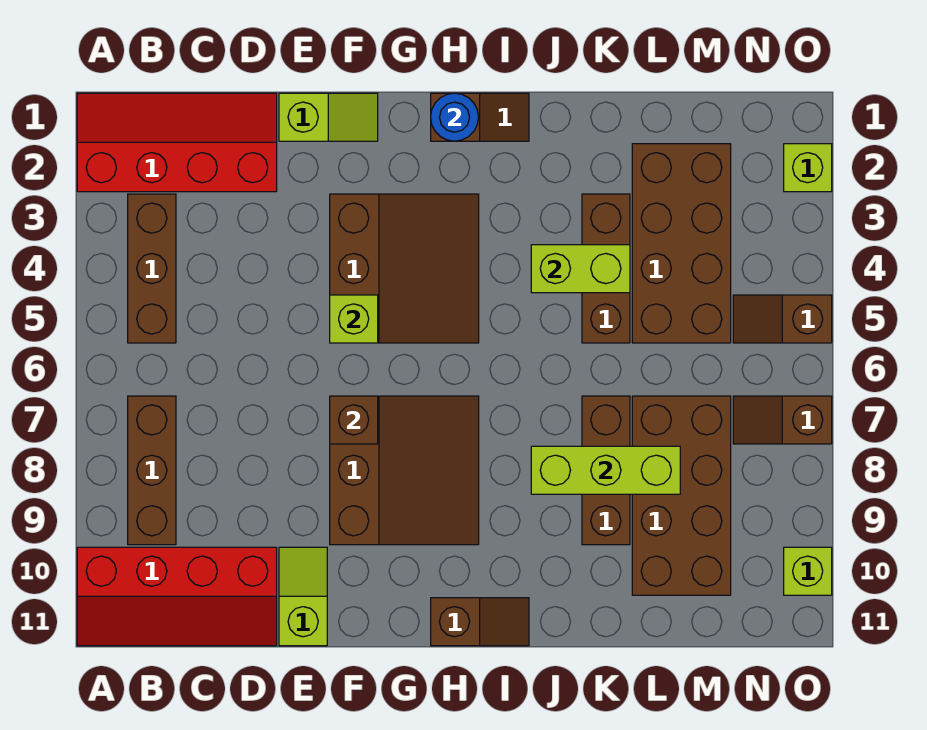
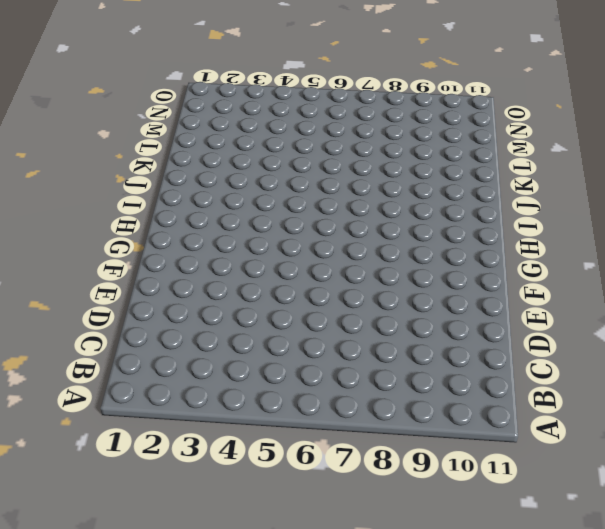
none -> red slope A1:D2 level 1 top 2
none -> red slope A10:D11 level 1 top 10
none -> brown brick B3:B5 level 1

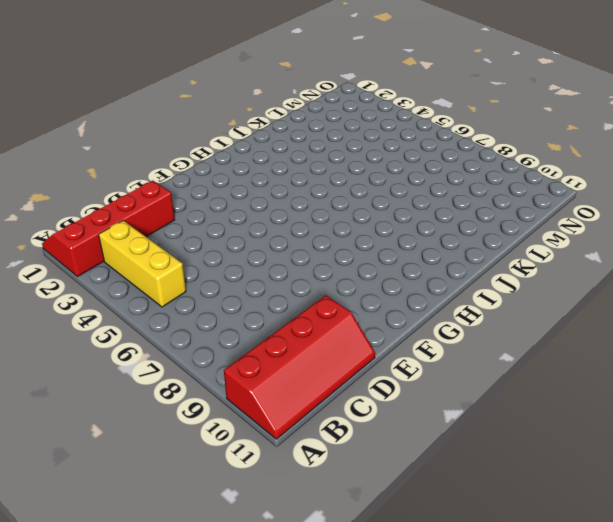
yellow brick B3:B5 level 1 -> brown brick B3:B5 level 1
none -> brown brick B7:B9 level 1
none -> lime slope E1:F1 level 1 top E
none -> lime slope E10:E11 level 1 top 11

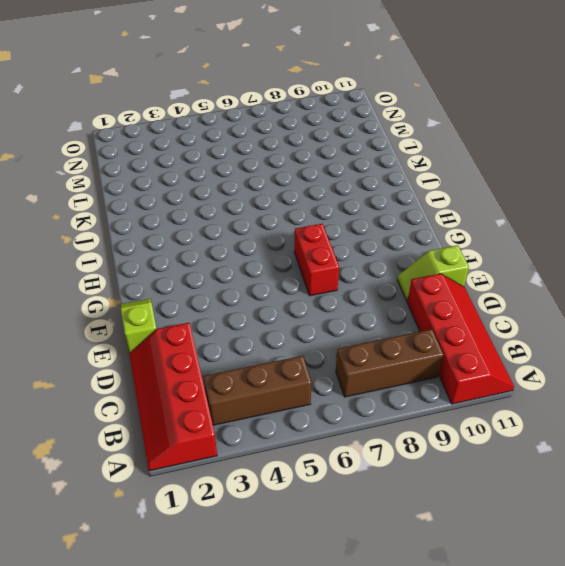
red brick F7:G7 level 1 -> brown slope F7:H9 level 1 top F
none -> brown slope F3:H5 level 1 top F
none -> brown slope H1:I1 level 1 top H
none -> brown slope H11:I11 level 1 top H

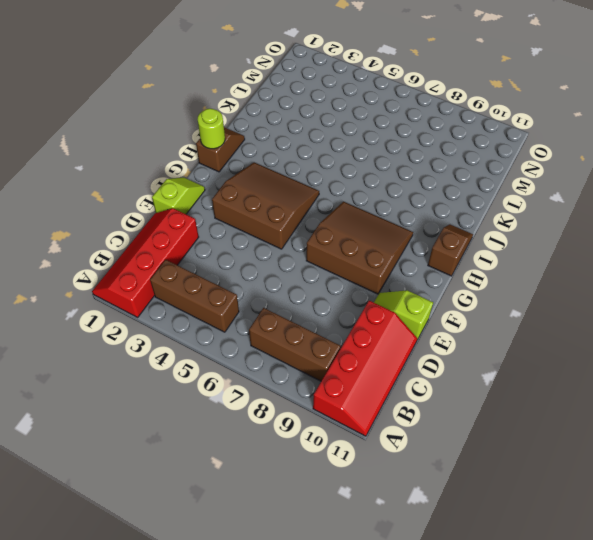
lime round brick H1 level 2 -> blue round brick H1 level 2
none -> brown brick K3:K5 level 1
none -> brown brick K7:K9 level 1
none -> brown brick L2:M5 level 1

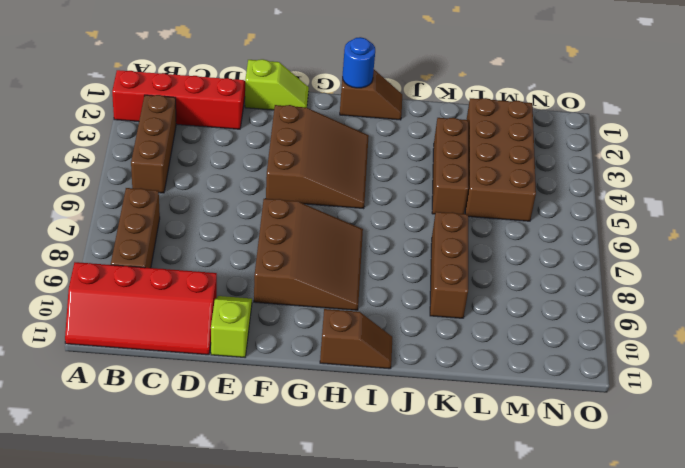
none -> brown brick L7:M10 level 1
none -> brown slope N5:O5 level 1 top O
none -> brown slope N7:O7 level 1 top O

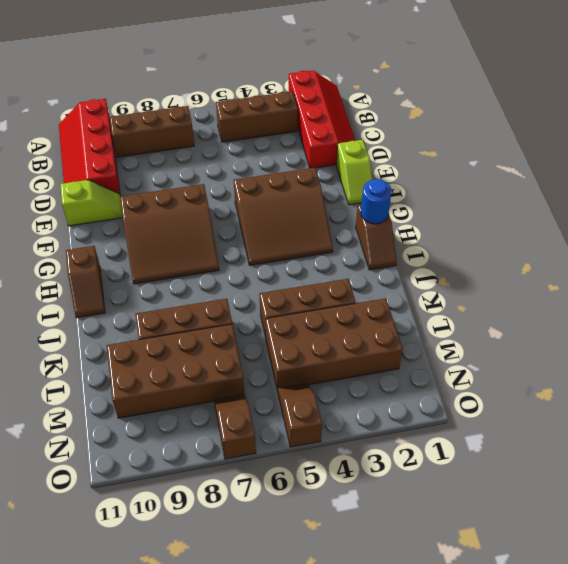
none -> lime brick O2 level 1
none -> lime brick O10 level 1
none -> lime brick F5 level 2

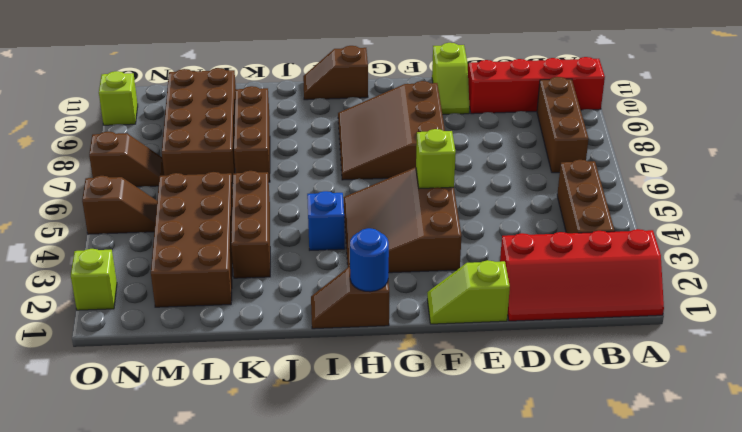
blue brick I4 level 1 -> none
none -> brown brick F7 level 2
none -> lime brick J4:K4 level 2
none -> lime brick J8:L8 level 2

